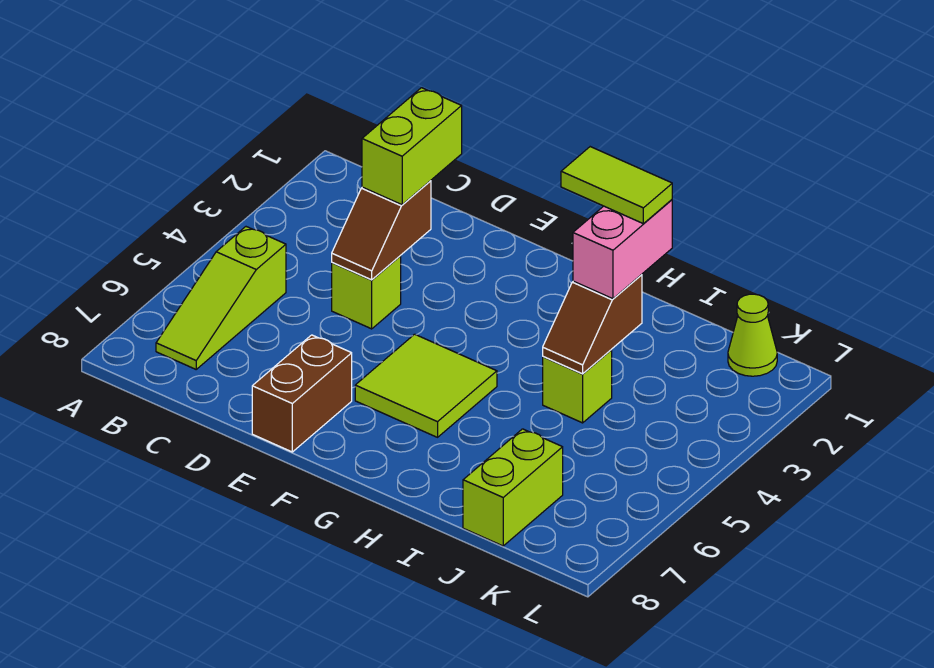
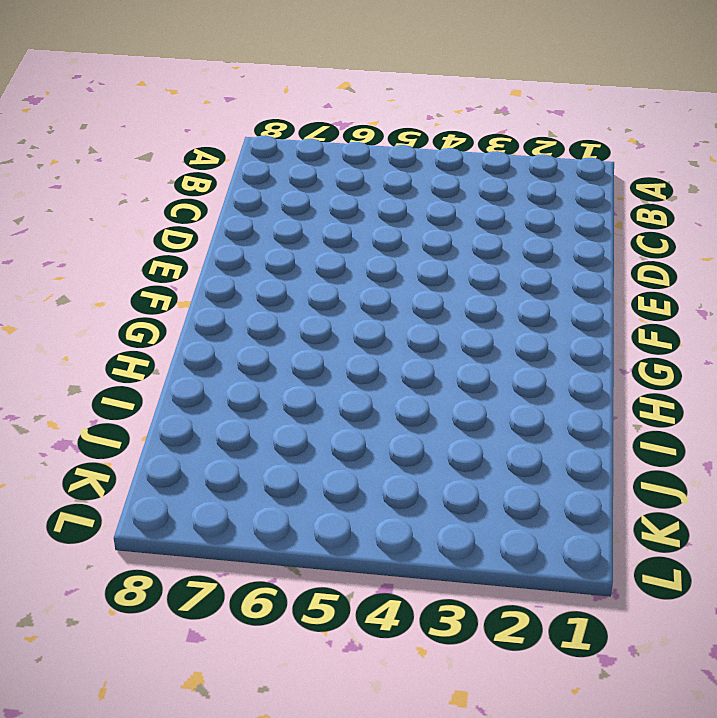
none -> lime slope B5:B7 level 1 top 5
none -> lime brick D4 level 1
none -> brown brick E7:E8 level 1

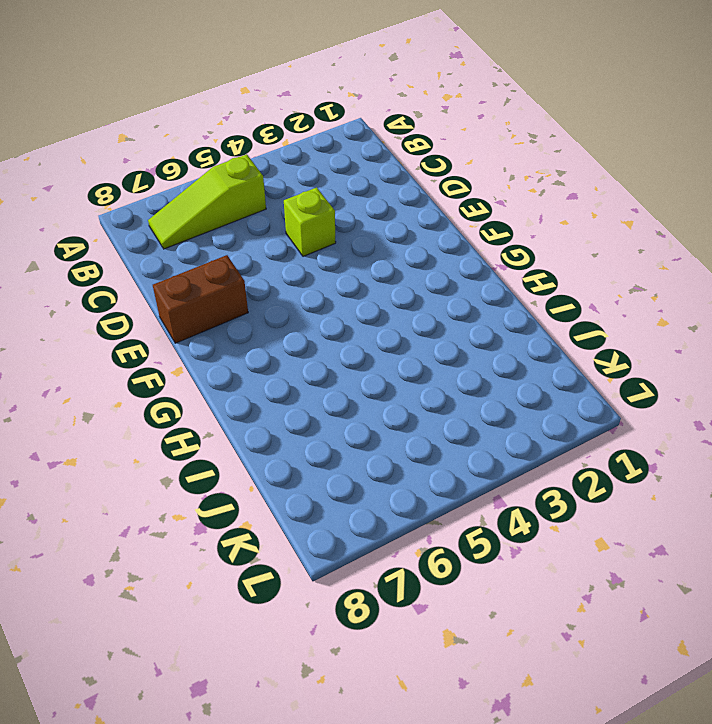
none -> lime tile F5:G6 level 1
none -> lime brick I4 level 1
none -> lime brick J7:J8 level 1

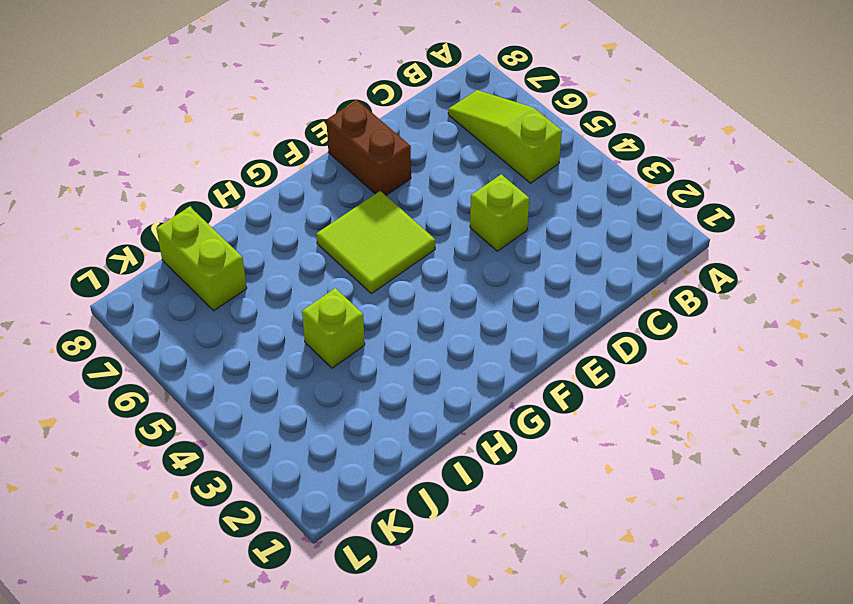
none -> lime cone K1 level 1
none -> brown slope D3:D4 level 2 top 3
none -> brown slope I3:I4 level 2 top 3

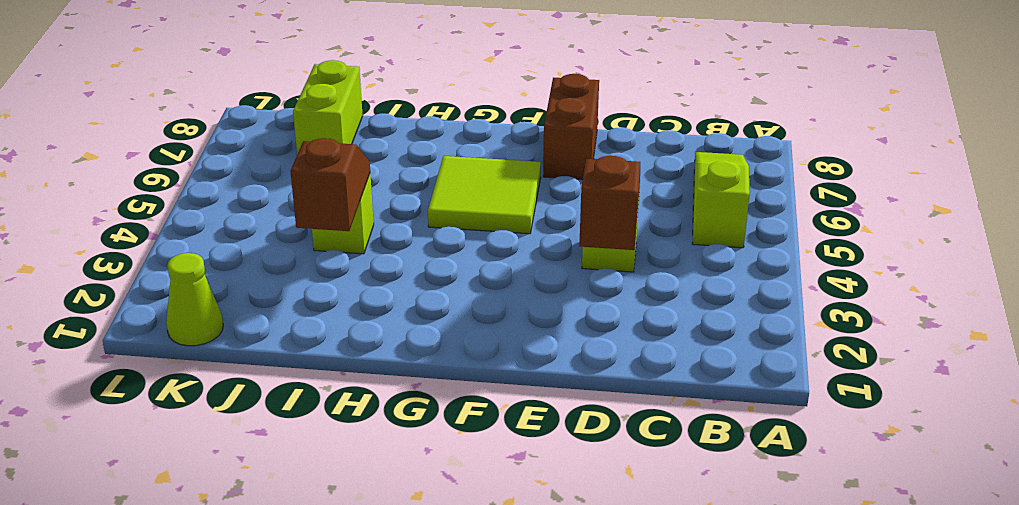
none -> lime brick D2:D3 level 3
none -> pink brick I2:I3 level 3
none -> lime tile H2:I2 level 4

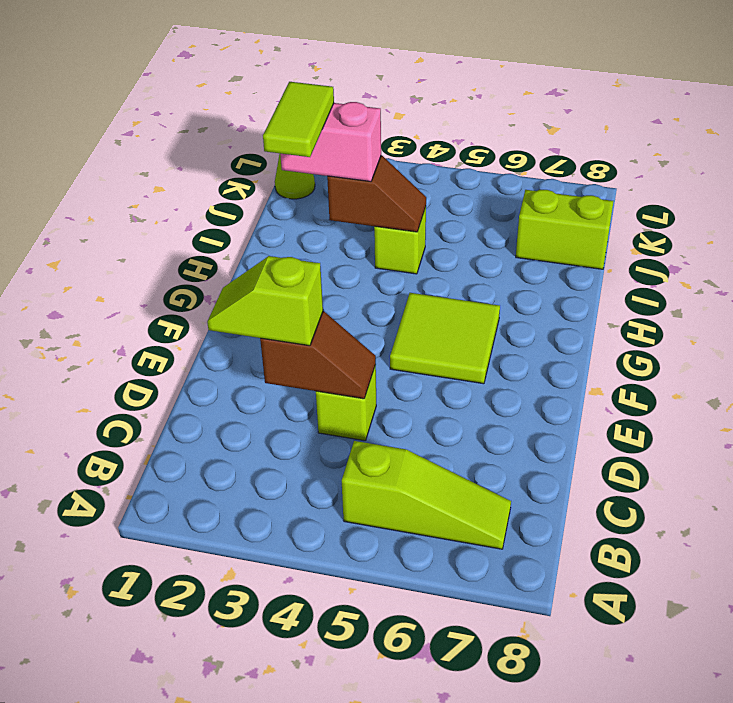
lime slope D2:D3 level 3 top 3 -> lime brick D2:D3 level 3
none -> brown brick E7:E8 level 1

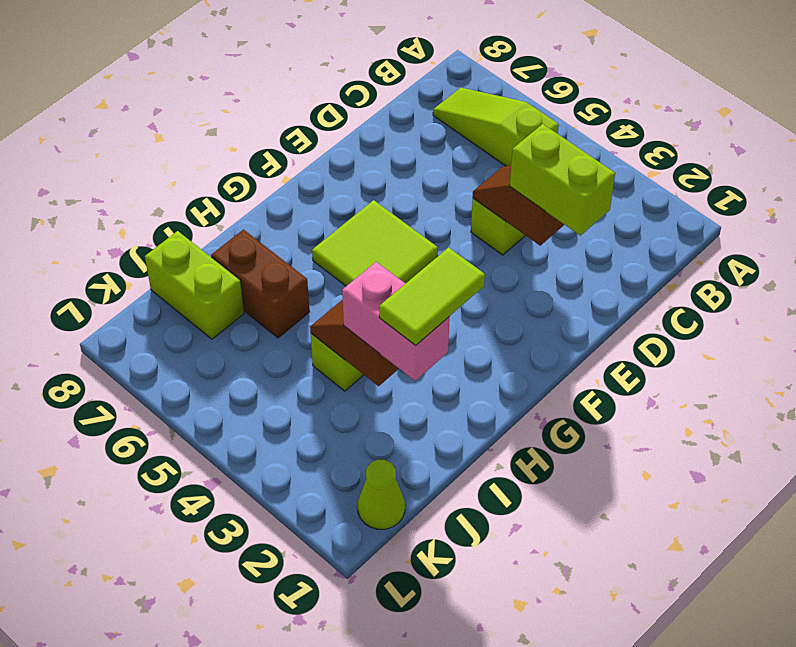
brown brick I6:I7 level 1 -> brown brick E7:E8 level 1

